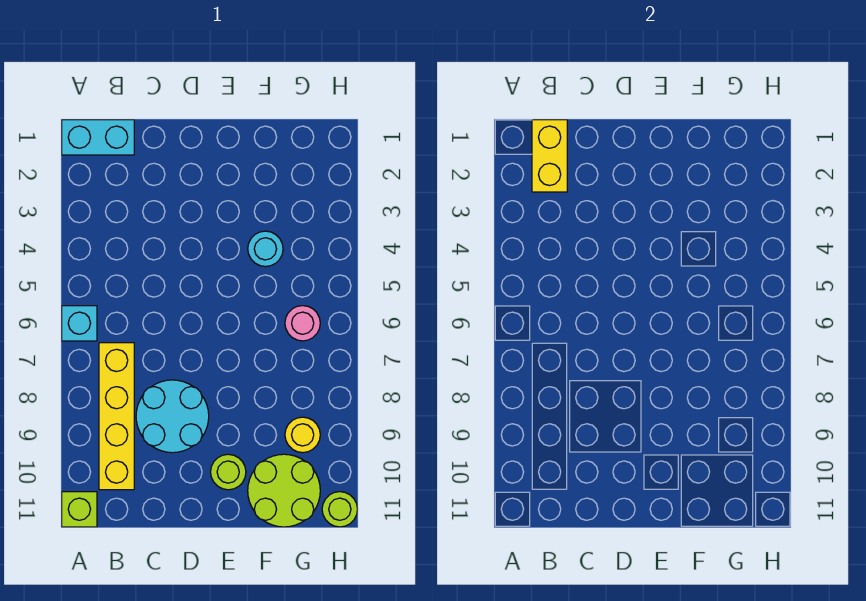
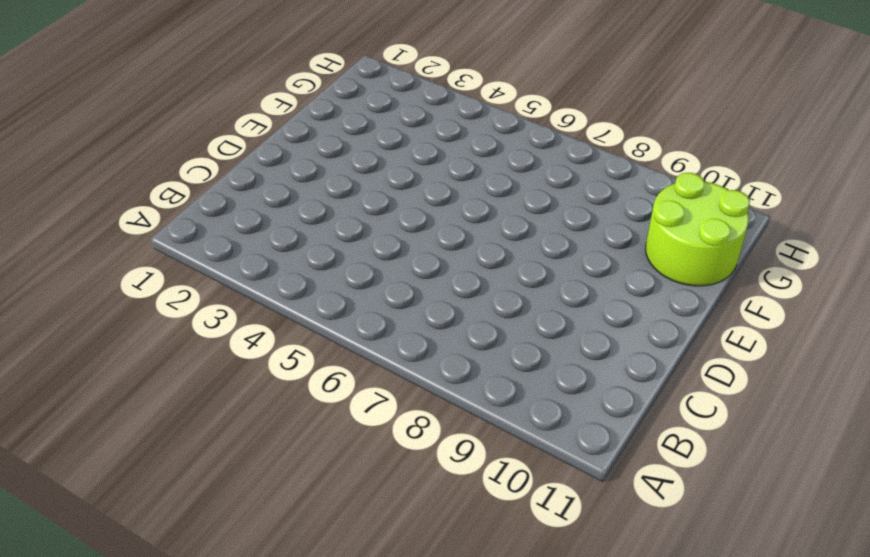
none -> cyan brick A1:B1 level 1
none -> cyan brick A6 level 1
none -> lime brick A11 level 1

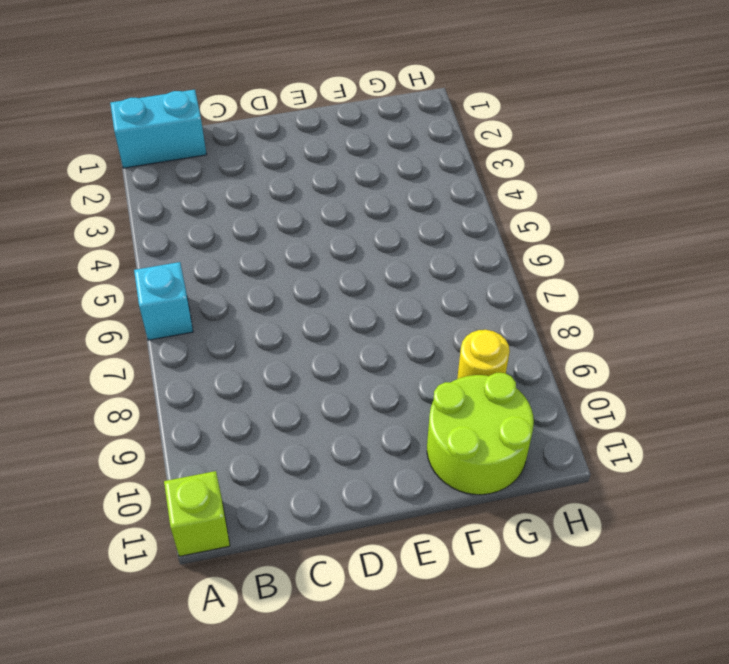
none -> yellow brick B7:B10 level 1
none -> cyan round brick C8:D9 level 1
none -> lime round brick E10 level 1

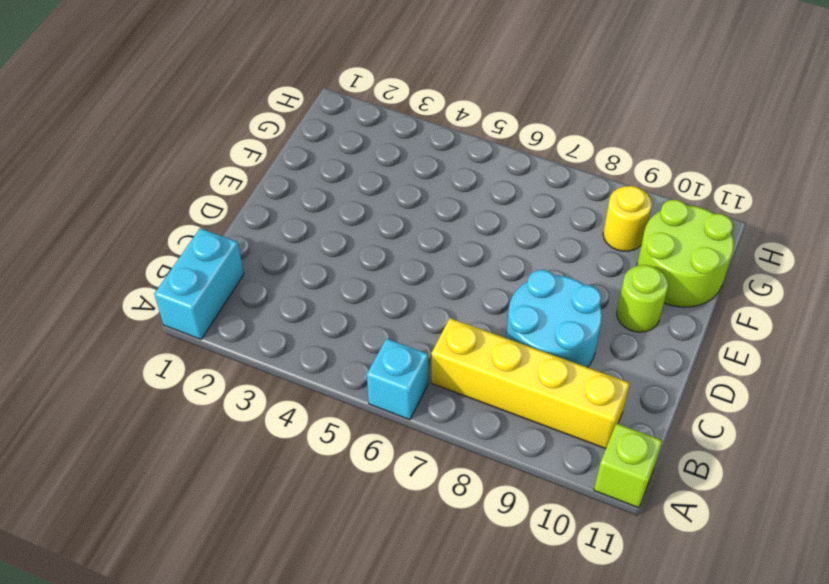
none -> cyan round brick F4 level 1
none -> pink round brick G6 level 1
none -> lime round brick H11 level 1

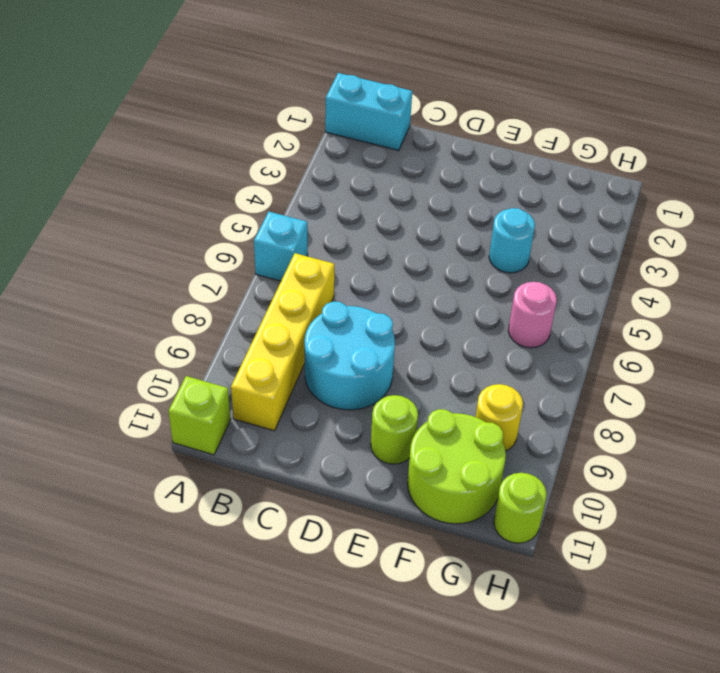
none -> yellow brick B1:B2 level 2

